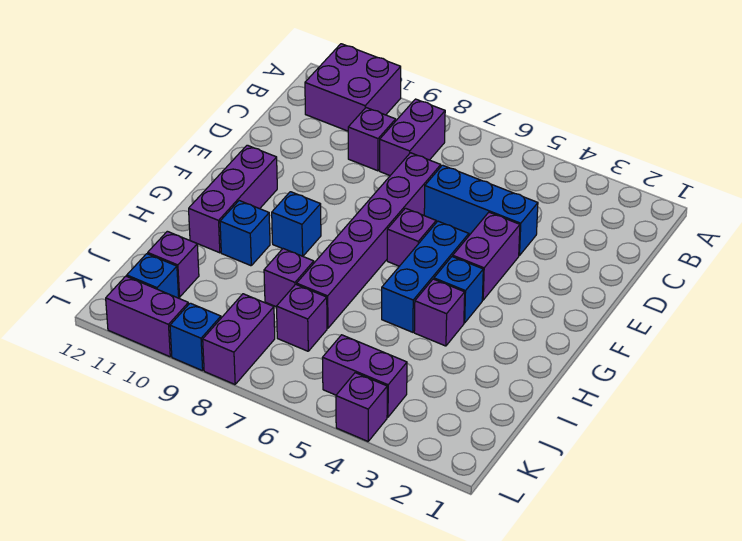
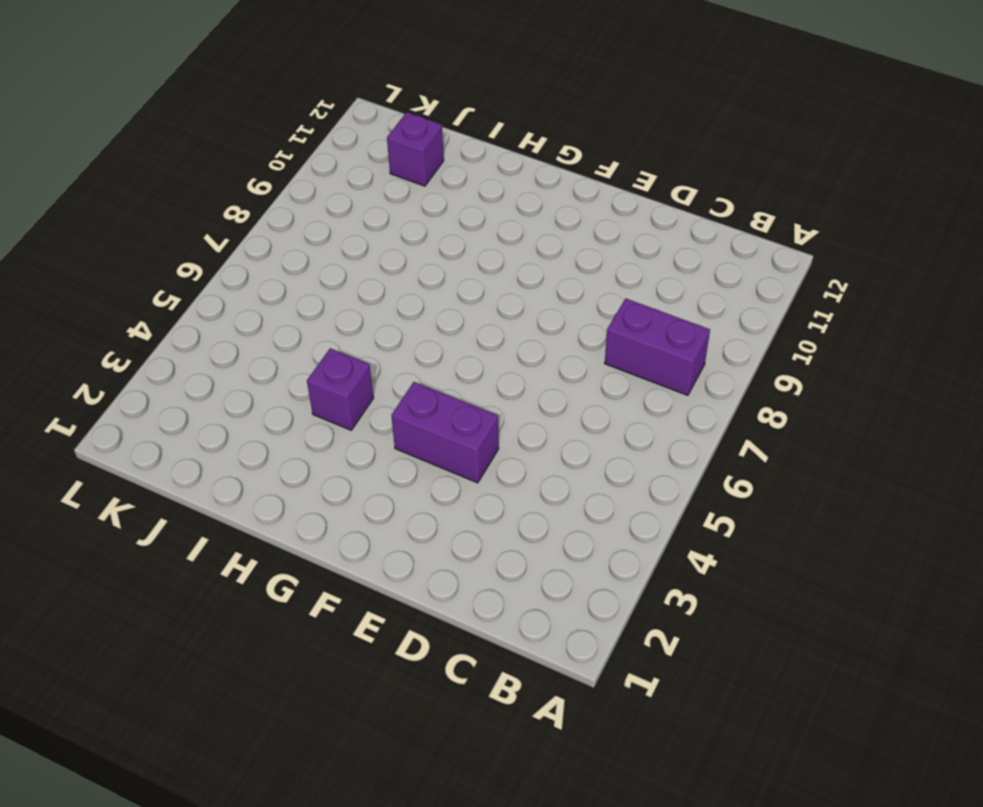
none -> purple brick A10:B11 level 1
none -> purple brick C9 level 1
none -> blue brick D4:D6 level 1

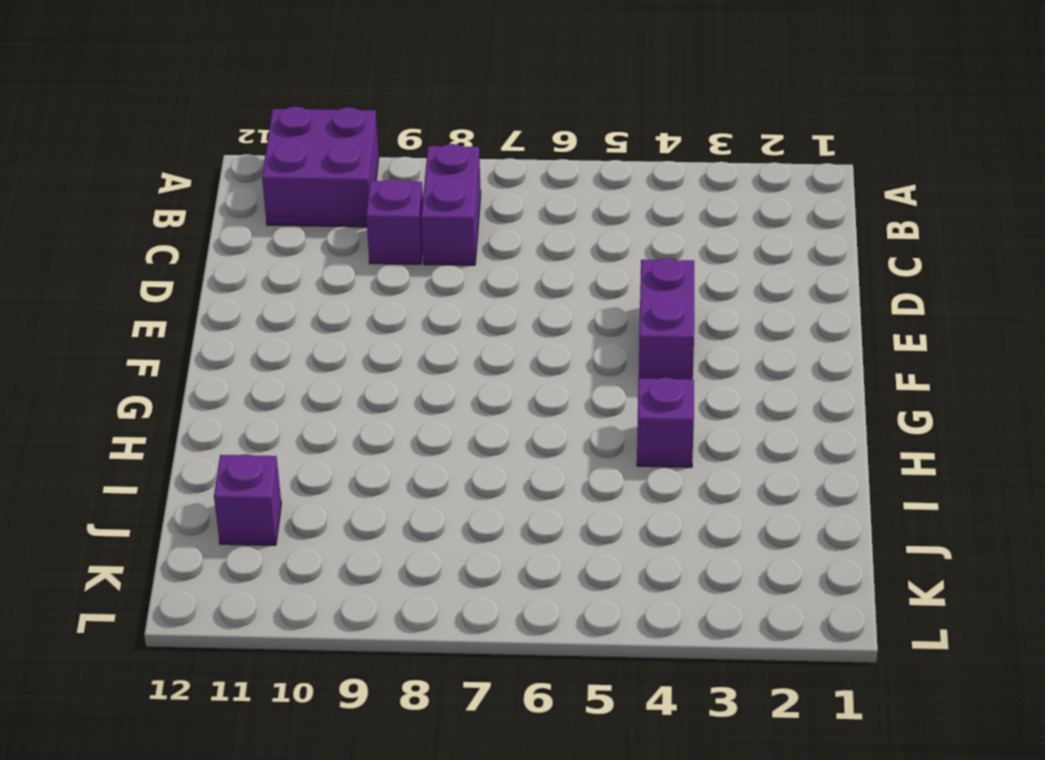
none -> blue brick D4:D6 level 1
none -> purple brick D7:I7 level 1
none -> blue brick F5:H5 level 1

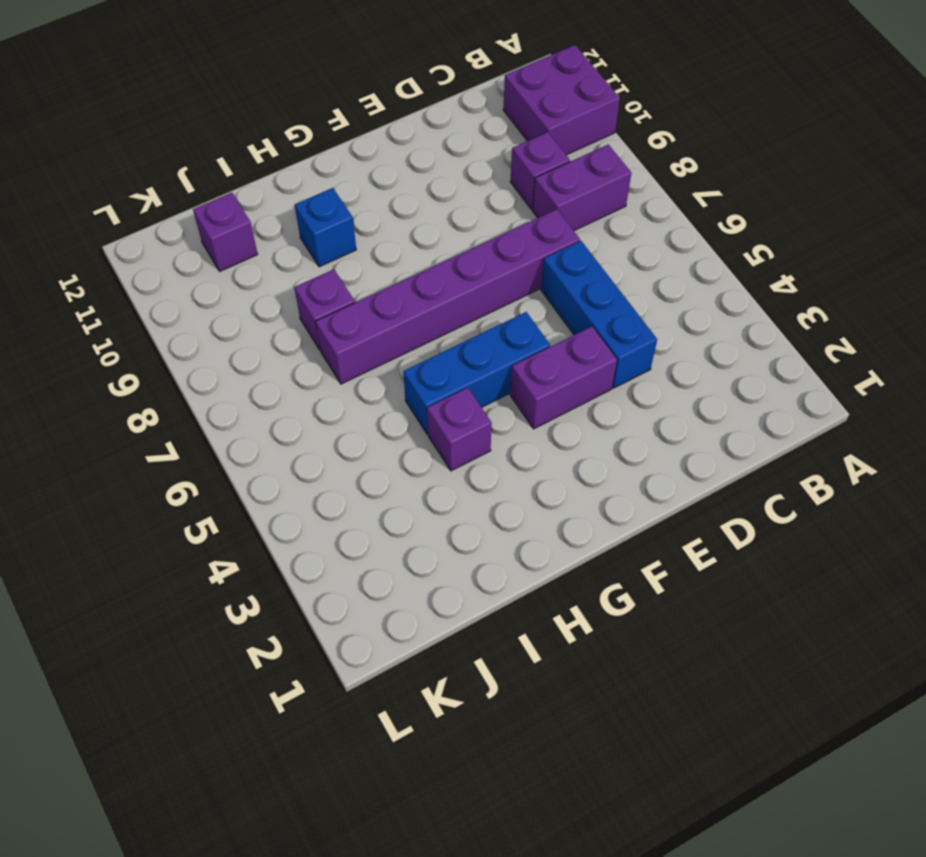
none -> purple brick F6 level 1
none -> purple brick F11:H11 level 1
none -> blue brick G4 level 1

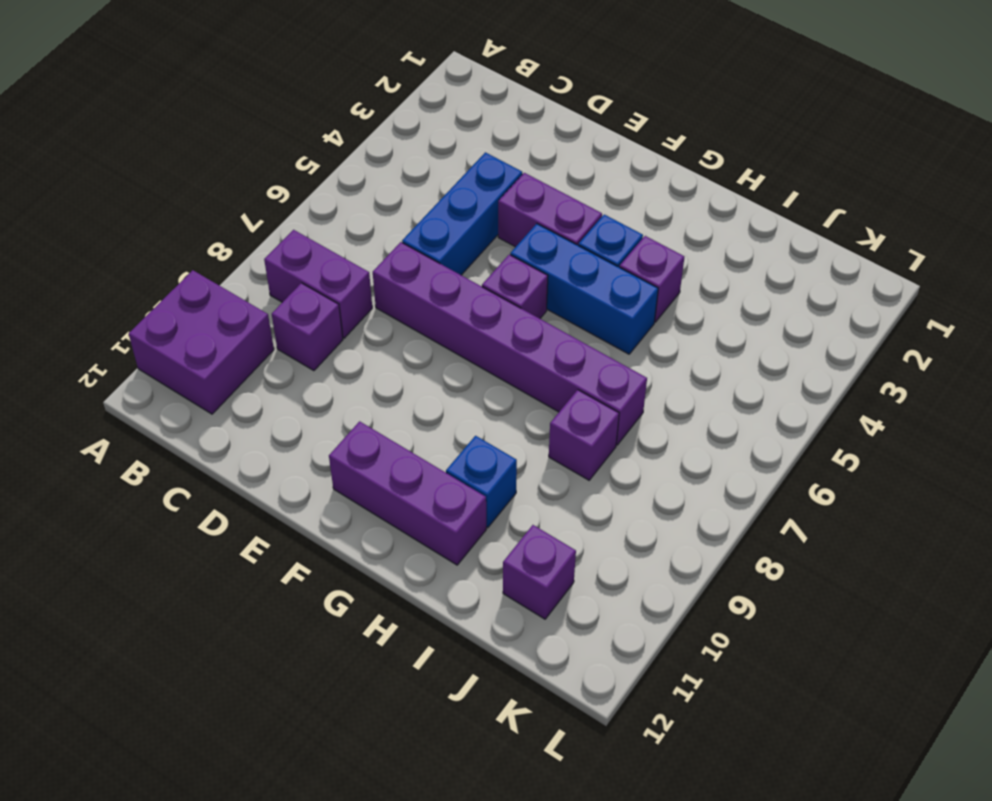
none -> blue brick G9 level 1
none -> purple brick J7 level 1
none -> purple brick K4:K5 level 1

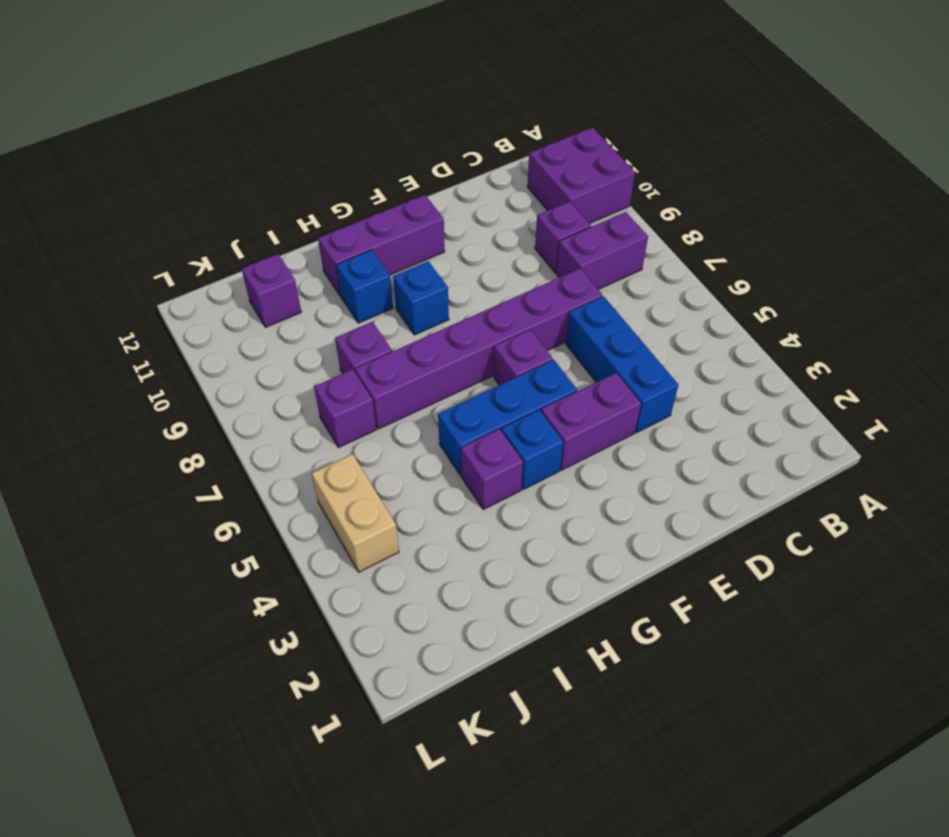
tan brick K4:K5 level 1 -> purple brick K4:K5 level 1
none -> purple brick K8:L8 level 1
none -> blue brick K11 level 1
none -> purple brick L4 level 1

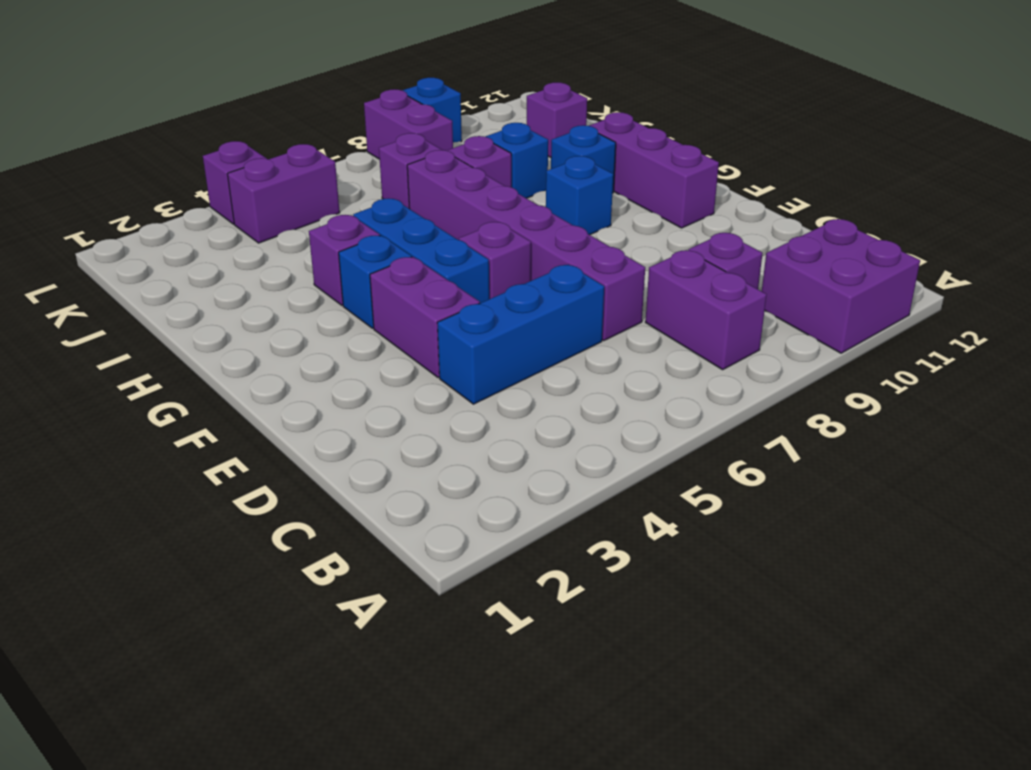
blue brick I9 level 1 -> blue brick K11 level 1
none -> purple brick L10:L11 level 1

